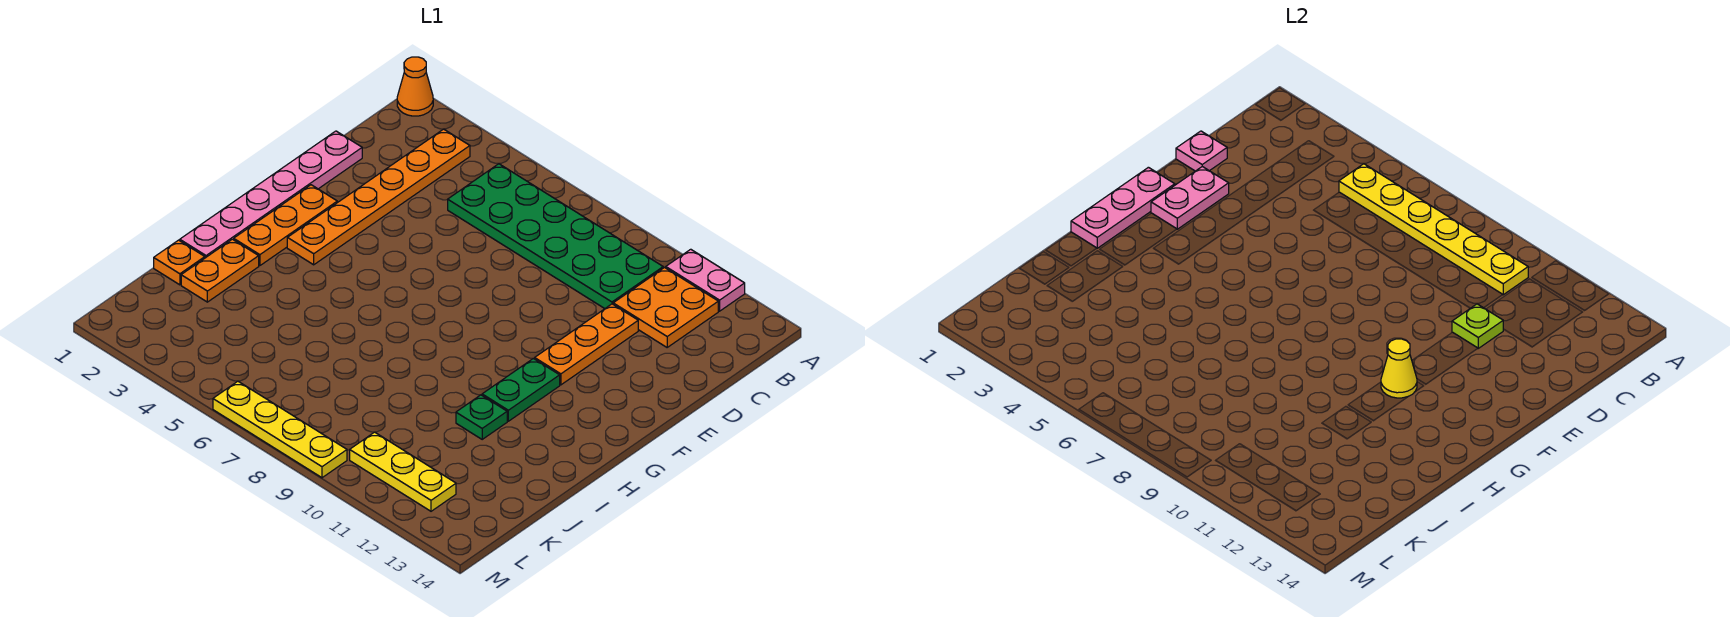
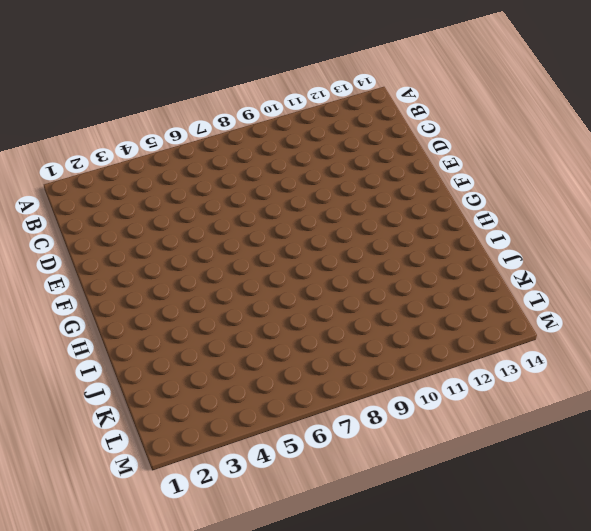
none -> orange cone A1 level 1
none -> pink plate A11:A12 level 1
none -> orange plate B3:G3 level 1

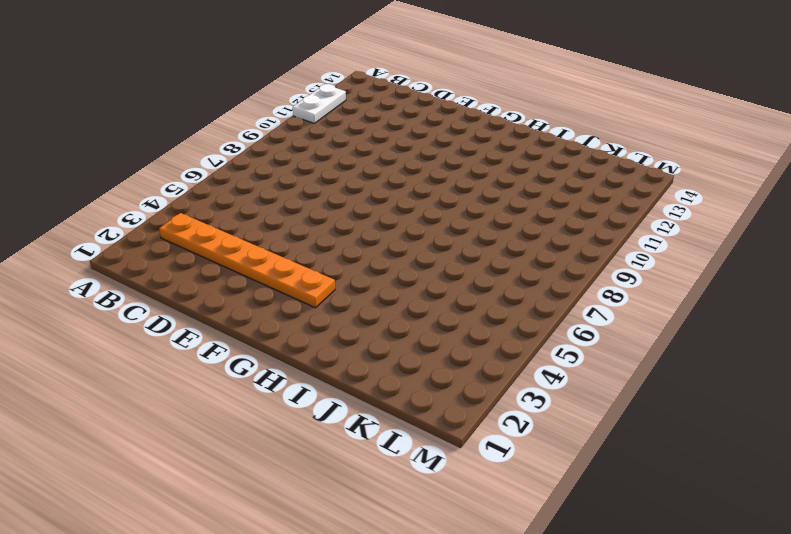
white plate A11:A12 level 1 -> pink plate A11:A12 level 1
none -> orange cone A1 level 1
none -> green plate B5:C10 level 1
none -> orange plate B11:C12 level 1

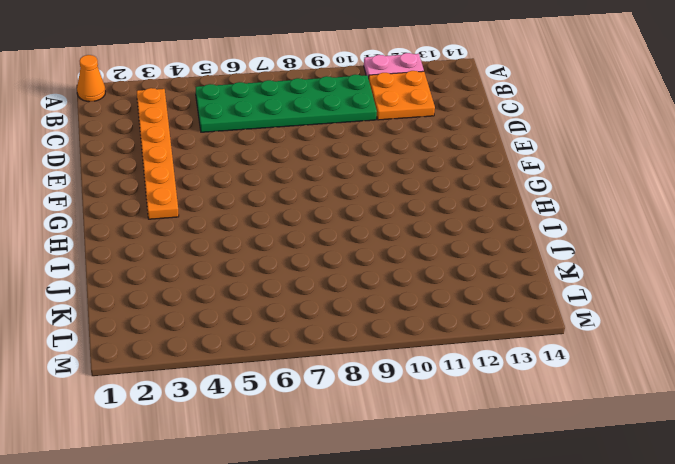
none -> pink plate D1:I1 level 1
none -> orange plate D11:F11 level 1
none -> orange plate F2:H2 level 1

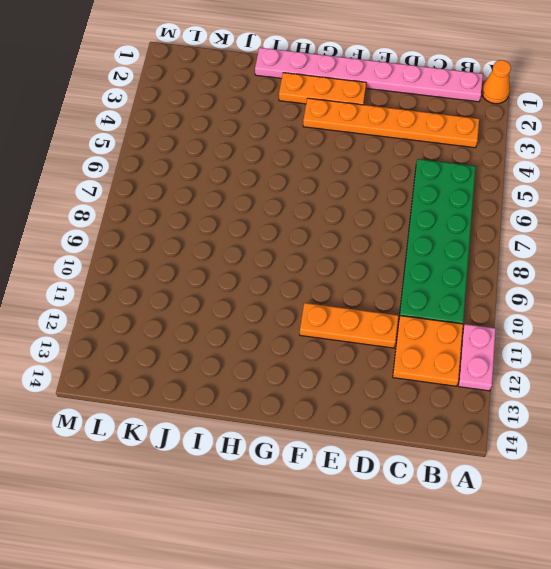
pink plate B1:I1 level 1 -> pink plate D1:I1 level 1
none -> green plate G11:H11 level 1
none -> orange plate I2:J2 level 1
none -> green plate I11 level 1

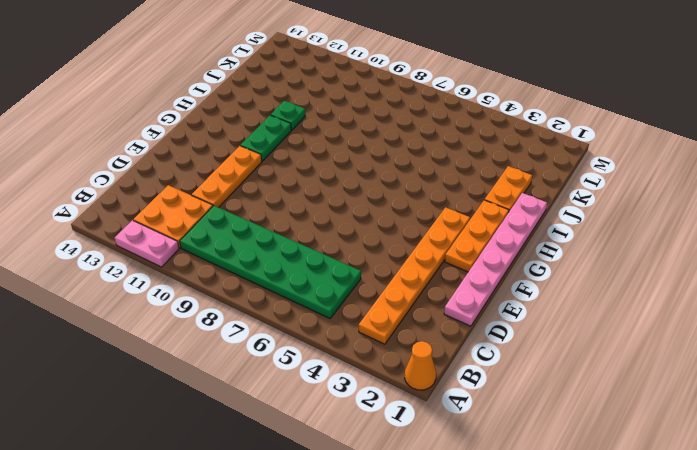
none -> orange plate J1 level 1
none -> yellow plate L10:L12 level 1
none -> yellow plate M6:M9 level 1

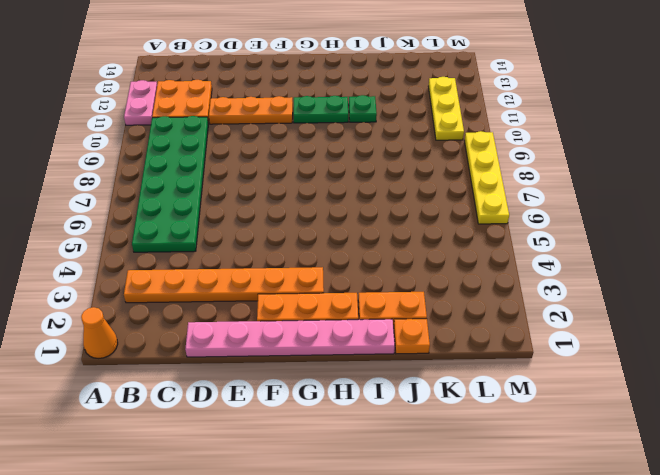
none -> yellow plate B5:B10 level 2
none -> pink plate D1 level 2
none -> lime plate D11 level 2

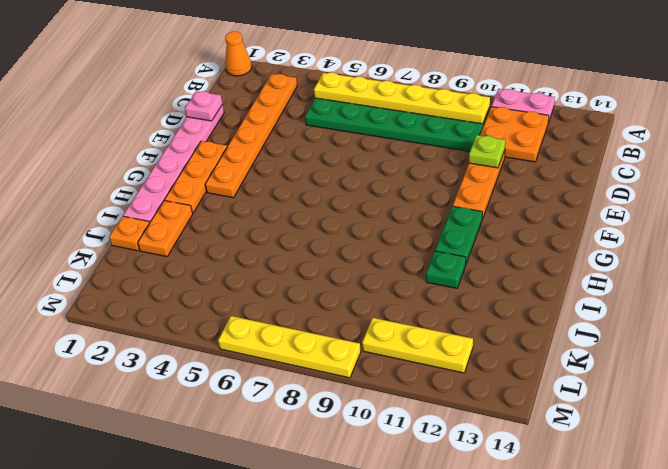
none -> pink plate E2:F2 level 2
none -> pink plate F1:H1 level 2
none -> yellow cone G11 level 2

